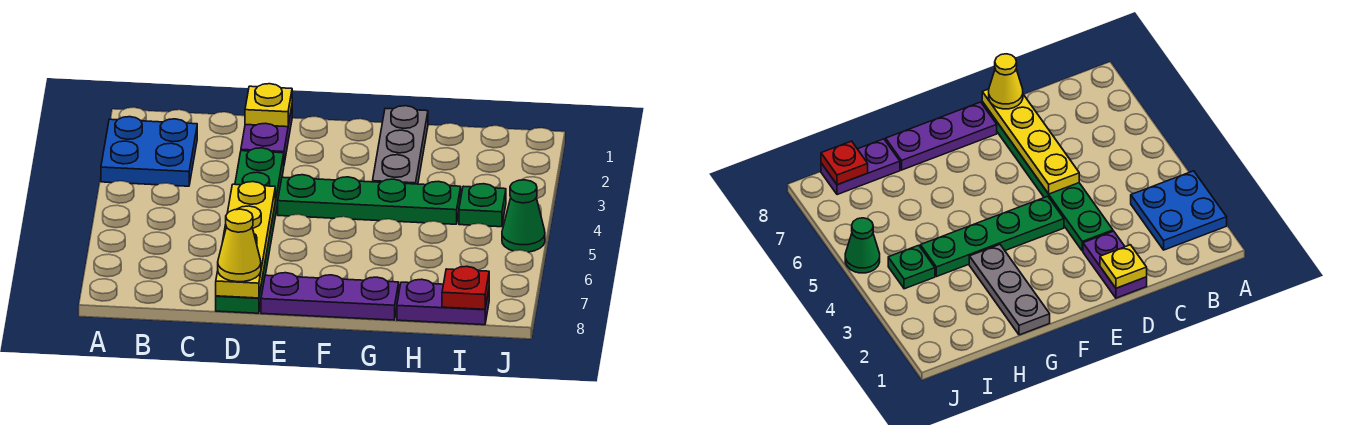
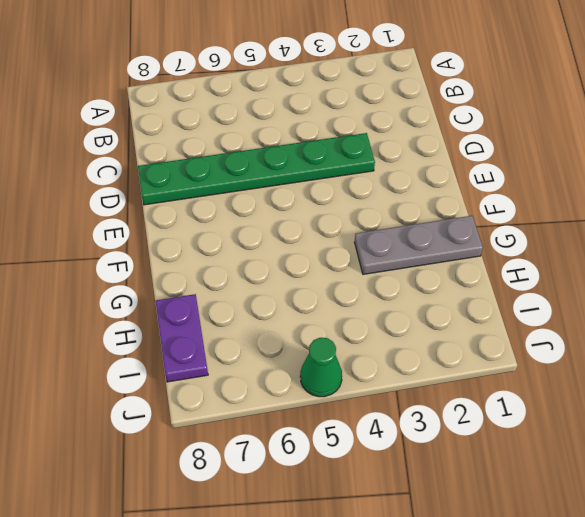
none -> blue plate A2:B3 level 1
none -> purple plate D1:D2 level 1
none -> green plate E4:H4 level 1

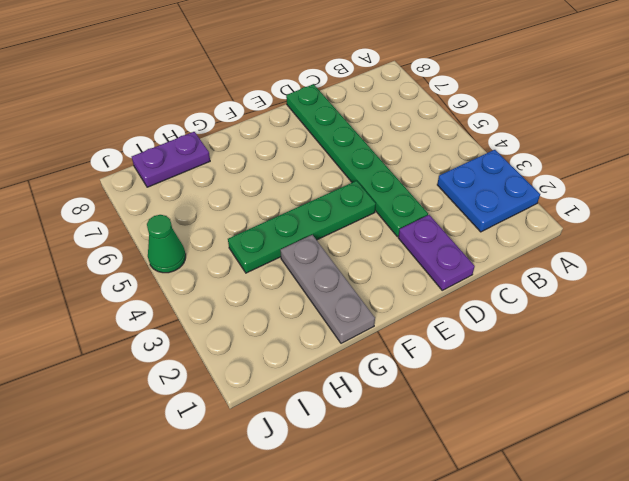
none -> purple plate E8:G8 level 1
none -> green plate I4 level 1
none -> yellow plate D1 level 2

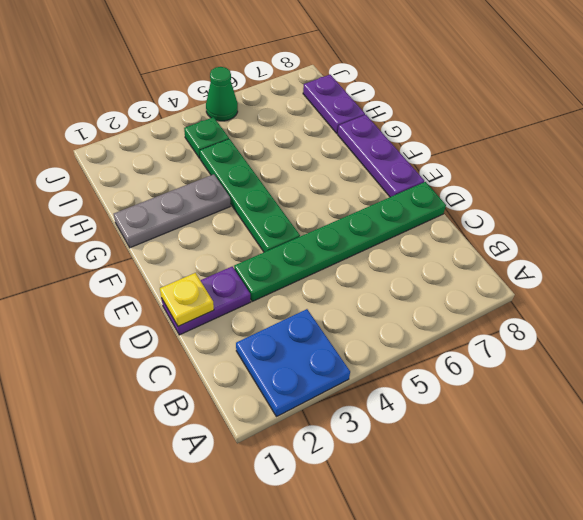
none -> yellow plate D5:D8 level 2
none -> red plate I8 level 2
none -> yellow cone D8 level 3

